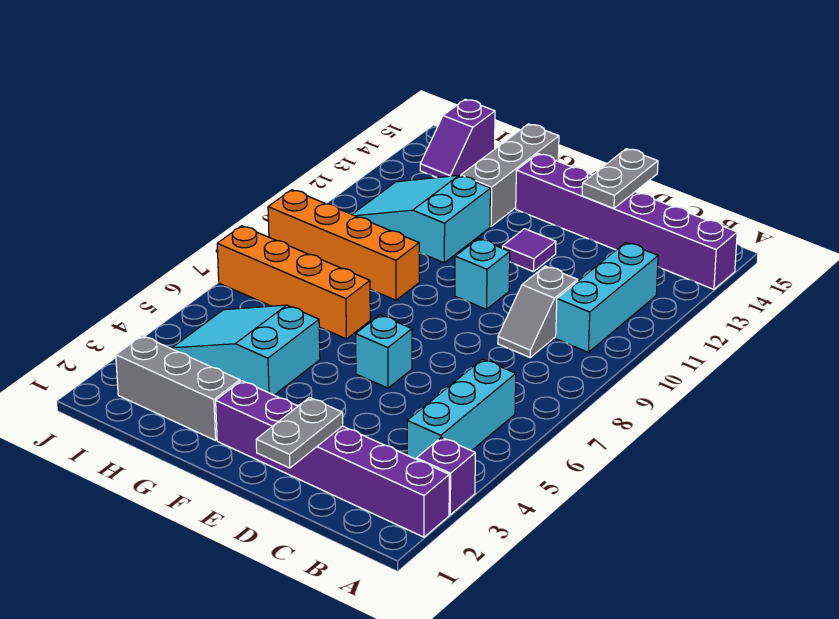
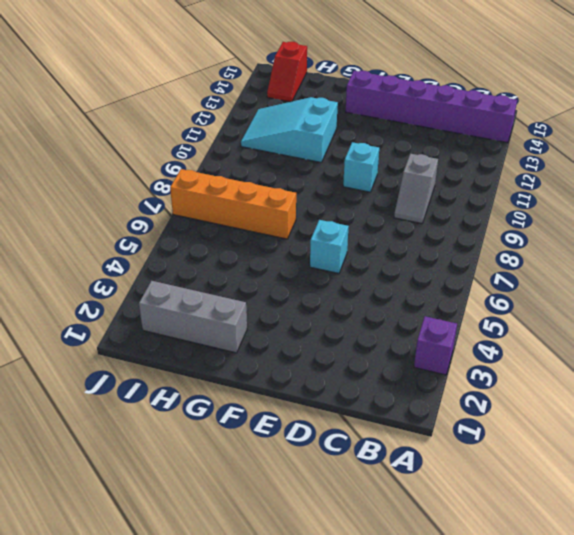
red slope I14:I15 level 1 top 15 -> purple slope I14:I15 level 1 top 15
none -> purple brick A2:F2 level 1
none -> cyan brick B4:B6 level 1
none -> cyan brick B10:B12 level 1

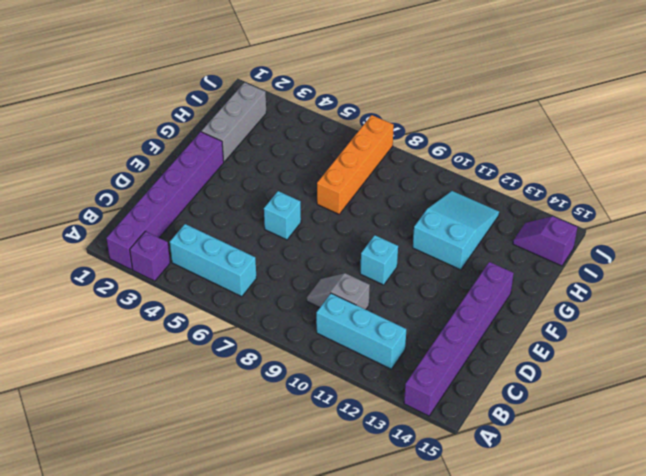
none -> purple tile E12 level 1
none -> cyan slope G4:I5 level 1 top G
none -> orange brick G9:J9 level 1

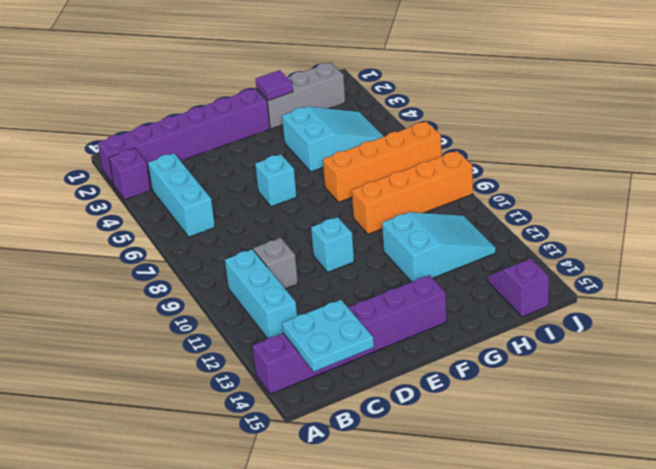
cyan plate B14:C15 level 2 -> none
purple tile G2 level 2 -> purple tile E12 level 1
none -> grey brick G13:G15 level 1
none -> grey plate D1:D2 level 2
none -> grey plate D14:D15 level 2

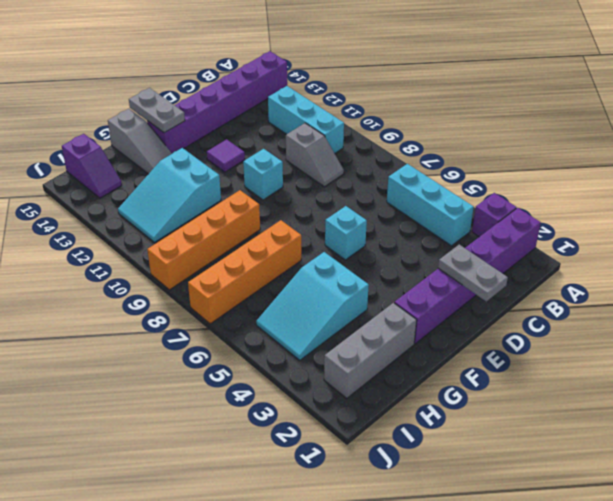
grey plate F14:F15 level 2 -> grey plate D14:D15 level 2
grey slope G13:G15 level 1 top 15 -> grey brick G13:G15 level 1

